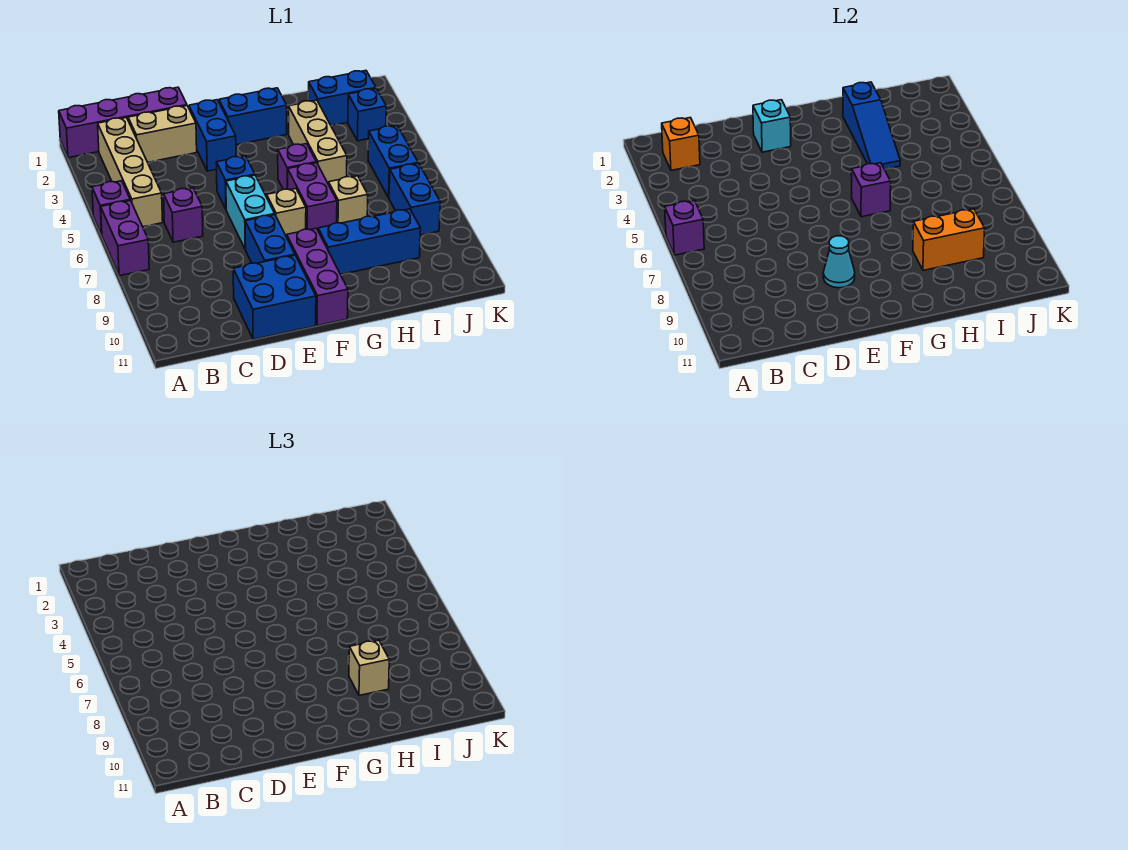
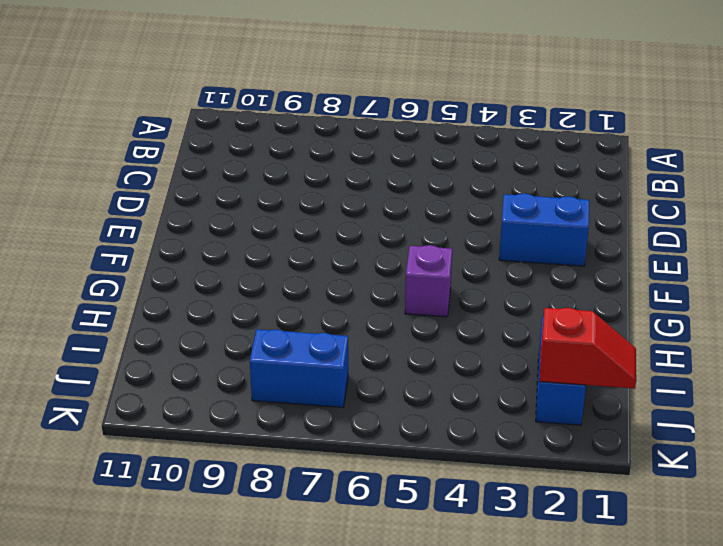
red slope J1:J2 level 2 top 2 -> none
none -> purple brick A1:D1 level 1
none -> purple brick A5 level 1
none -> purple brick A6:A7 level 1
none -> tan brick B2:B5 level 1

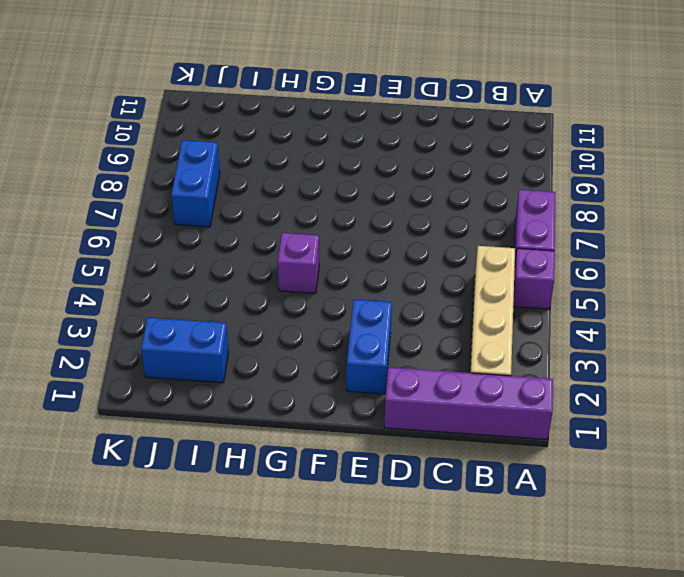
none -> tan brick C2:D2 level 1
none -> purple brick C6 level 1
none -> blue brick D10:E11 level 1
none -> blue brick E5 level 1

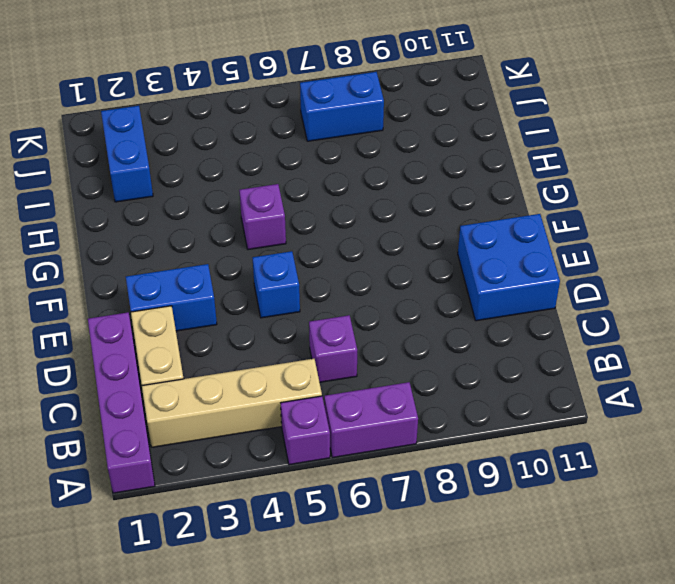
none -> cyan brick E6:E7 level 1
none -> blue brick E8:E9 level 1
none -> blue brick F2:G2 level 1
none -> tan brick F7 level 1

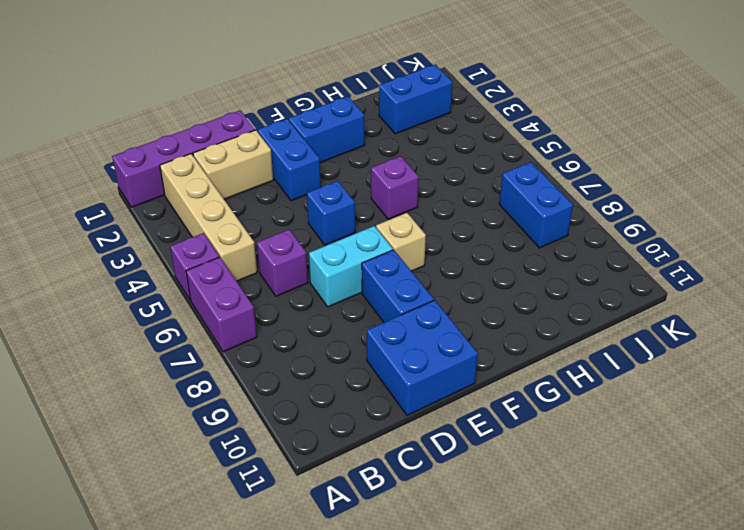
cyan brick D7:E7 level 1 -> cyan brick E6:E7 level 1
none -> purple brick F9:F11 level 1
none -> purple brick G6:G7 level 1
none -> blue brick G9:I9 level 1
none -> tan brick H3:H5 level 1

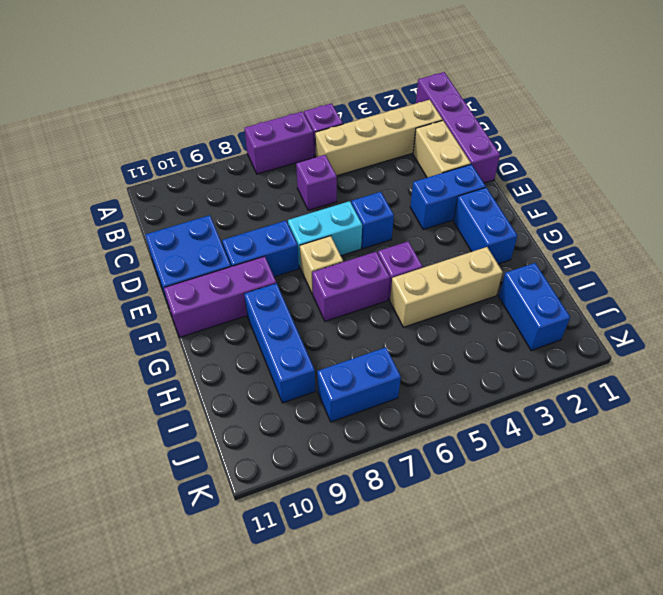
none -> tan brick H7 level 1
none -> blue brick J3 level 1
none -> blue brick J5:J6 level 1
none -> purple brick A6 level 2

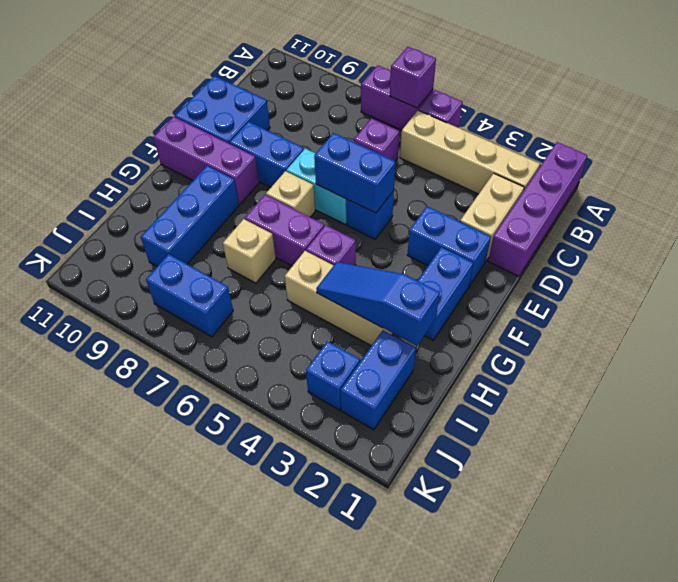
blue brick E5:E6 level 2 -> blue brick J5:J6 level 1
none -> orange brick B2 level 2
none -> cyan brick E2 level 2
none -> cyan cone E9 level 2
none -> purple brick G6 level 2

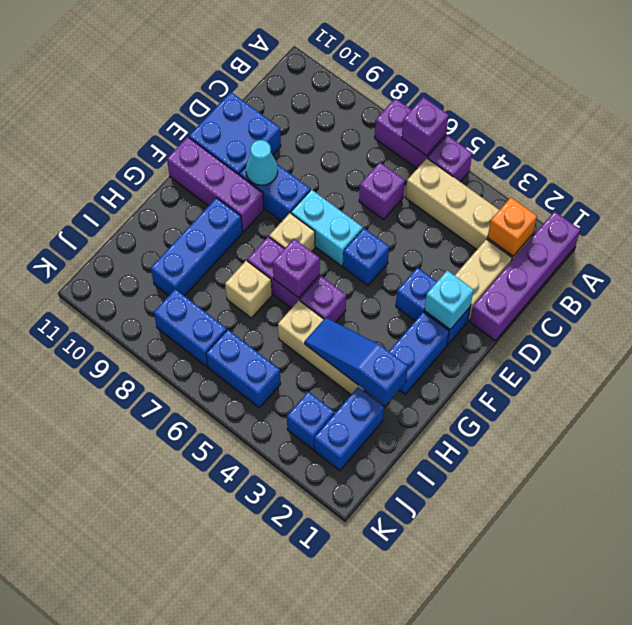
none -> orange brick H9:I9 level 2
none -> tan brick H9 level 3

